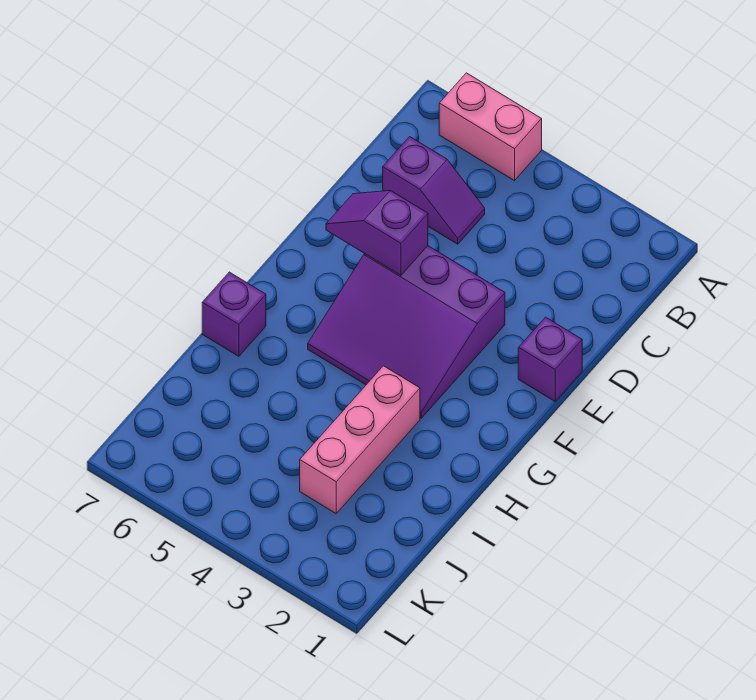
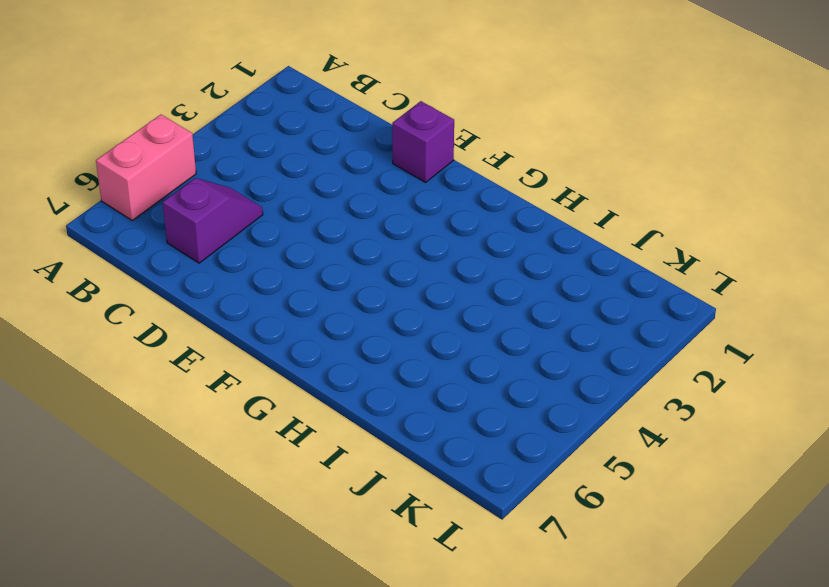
none -> purple slope E3:G5 level 1 top E
none -> pink brick H3:J3 level 1

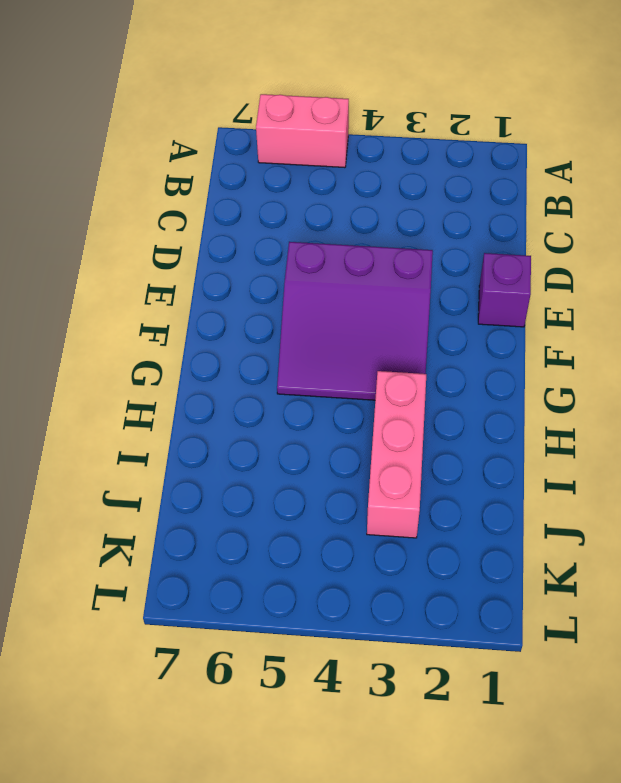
none -> purple slope C5:C6 level 1 top 6
none -> purple brick H7 level 1

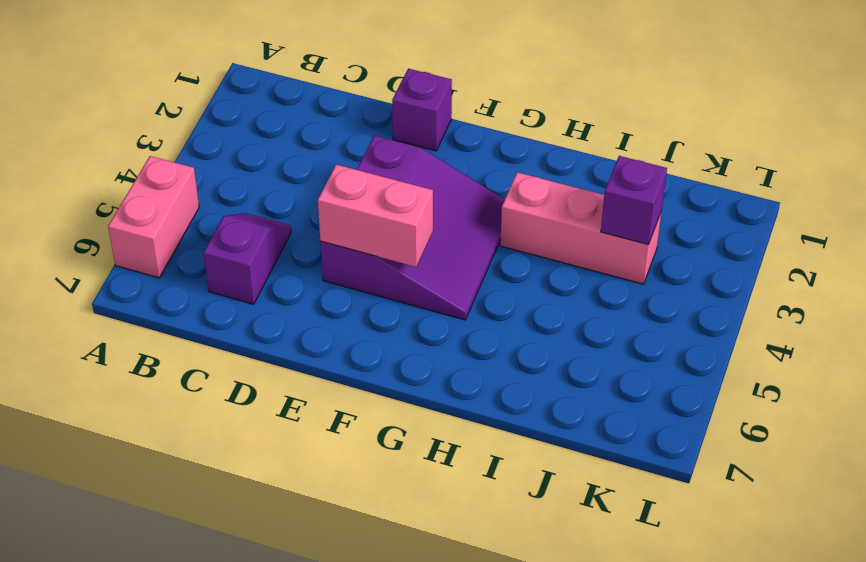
pink brick E5:F5 level 2 -> purple slope E5:E6 level 2 top 5
purple brick J3 level 2 -> purple brick H7 level 1

